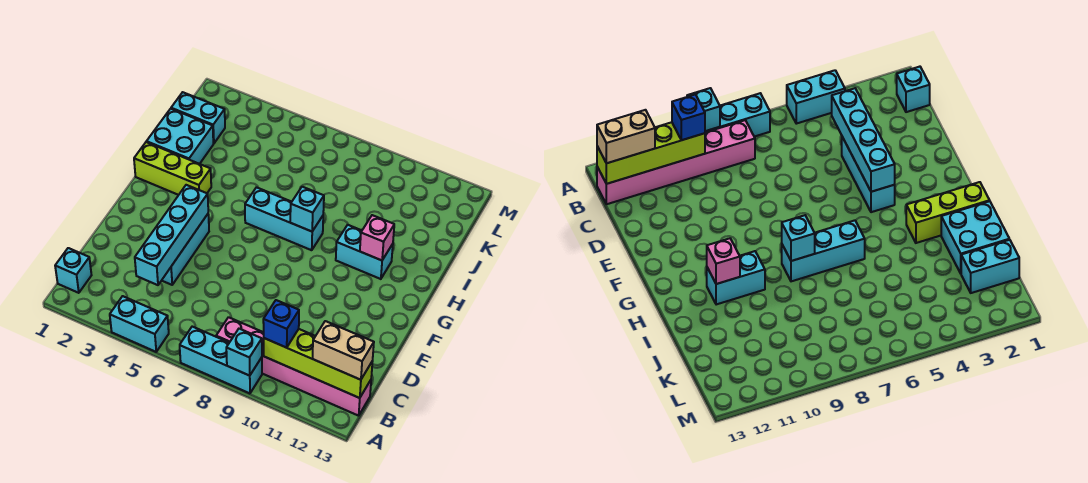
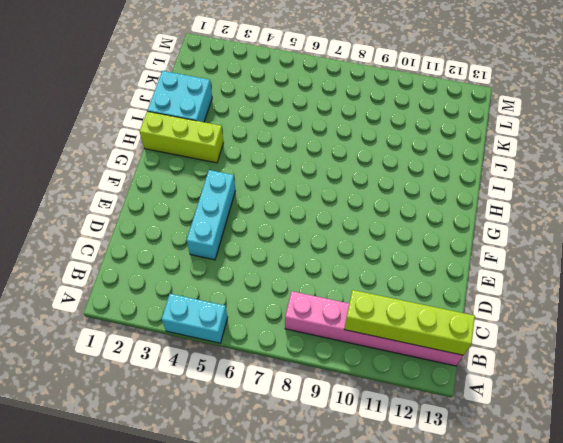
none -> cyan brick A7:A9 level 1
none -> cyan brick B1 level 1
none -> cyan brick H6:H8 level 1

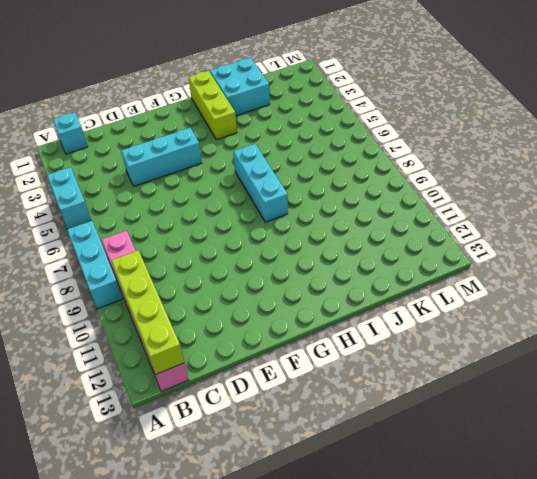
none -> cyan brick H10:H11 level 1
none -> cyan brick K1:K2 level 1
none -> cyan brick A9 level 2

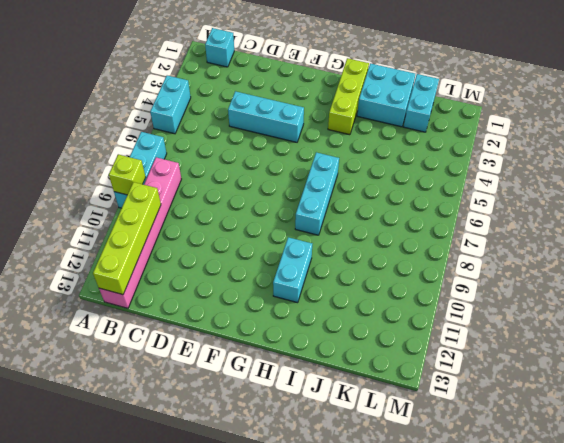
lime brick A9 level 2 -> cyan brick A9 level 2
none -> cyan brick C4:F4 level 2
none -> cyan brick H8 level 2
none -> pink brick H11 level 2

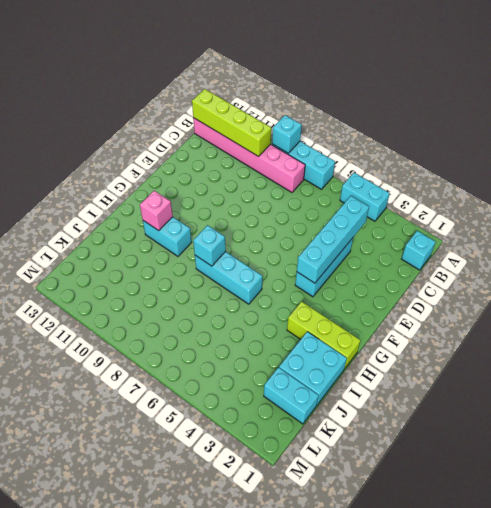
none -> blue brick B10 level 3
none -> tan brick B12:B13 level 3

